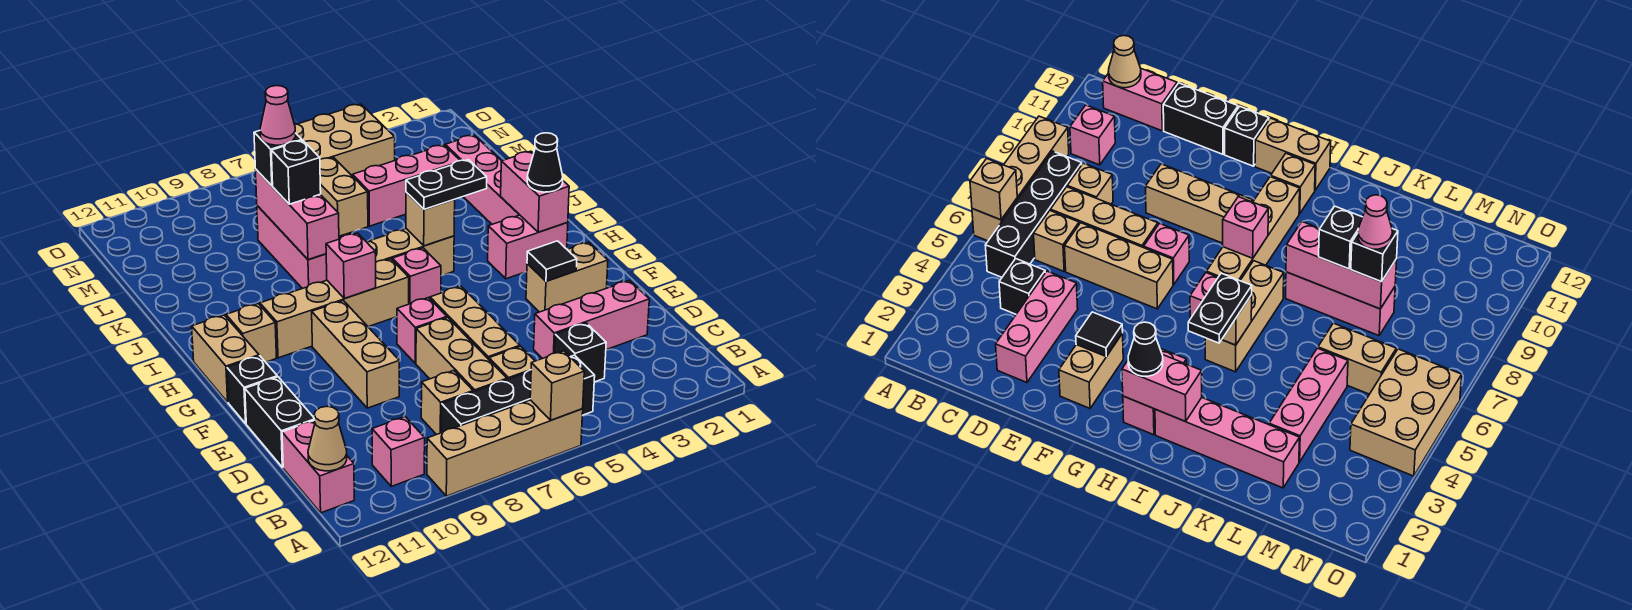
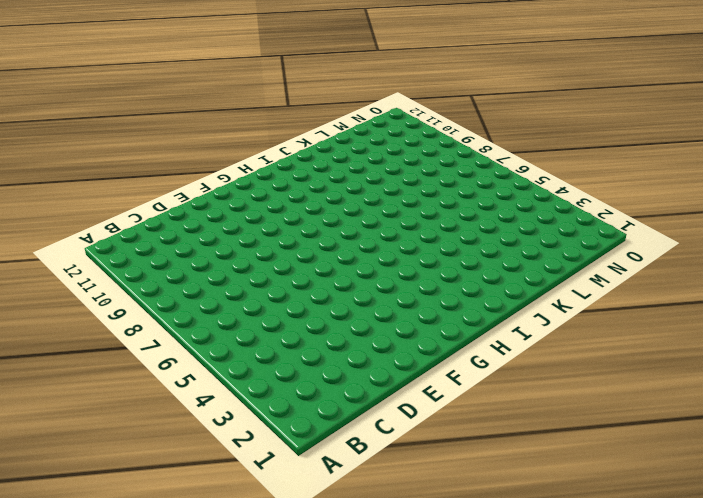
none -> tan brick A6:A9 level 1
none -> black brick B5:B8 level 1
none -> pink brick B10 level 1
none -> pink brick B12:C12 level 1

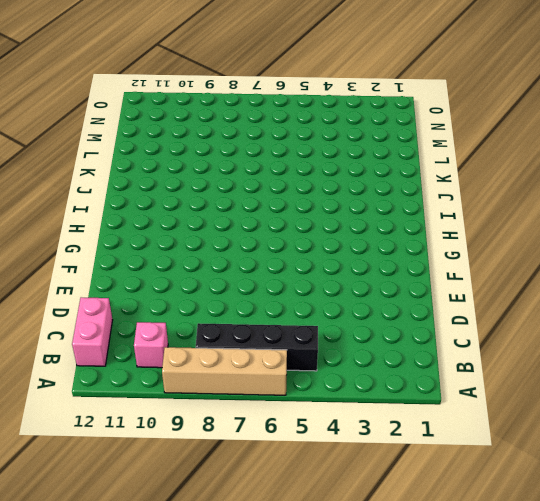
none -> black brick C4 level 1
none -> tan brick C6 level 1
none -> tan brick C7:E7 level 1
none -> tan brick C8 level 1

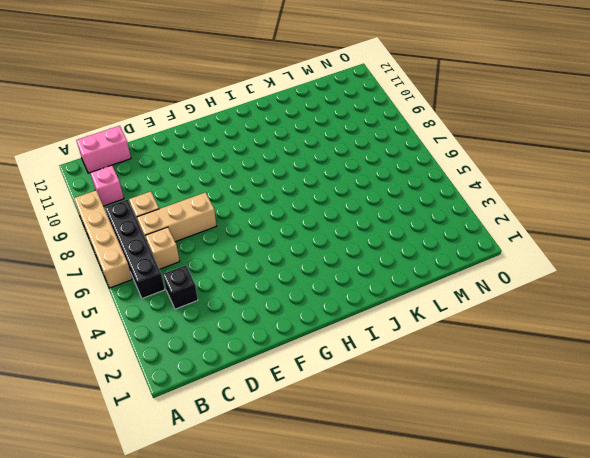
none -> pink brick D2:D4 level 1
none -> tan brick D6:F6 level 1
none -> black brick D12:E12 level 1
none -> tan brick E9:G9 level 1

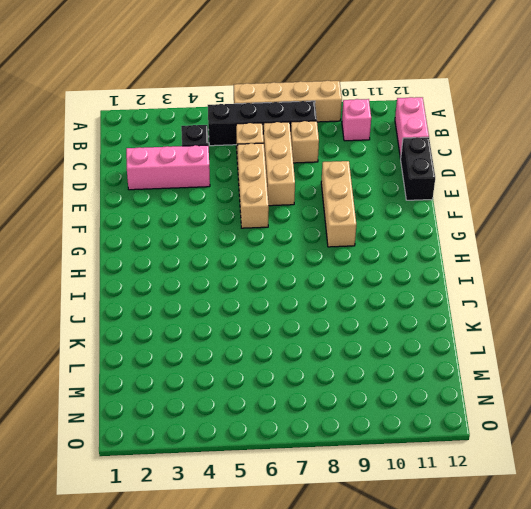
none -> tan brick F2:F3 level 1
none -> pink brick F7 level 1
none -> black brick F12 level 1
none -> tan brick G12:H12 level 1

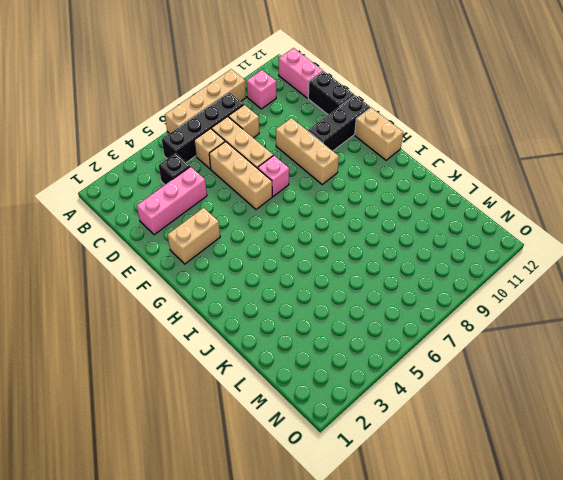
black brick F10:F12 level 1 -> black brick F12 level 1
none -> pink brick H2:H3 level 1
none -> pink brick H6 level 1
none -> tan brick H7:H10 level 1
none -> tan brick H11 level 1

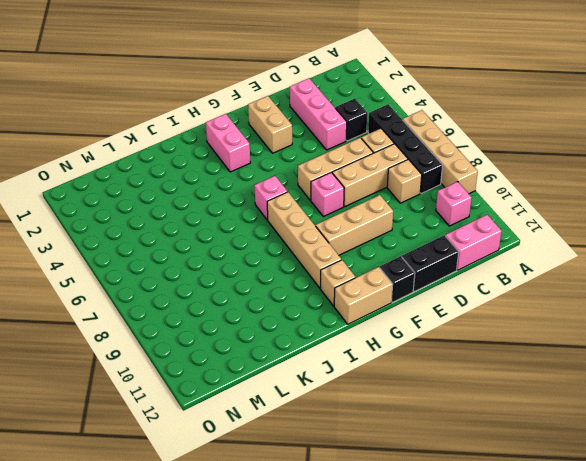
none -> pink brick I2:L2 level 1
none -> tan brick I5:I7 level 1
none -> pink brick J8:L8 level 1
none -> pink brick L3:L5 level 1

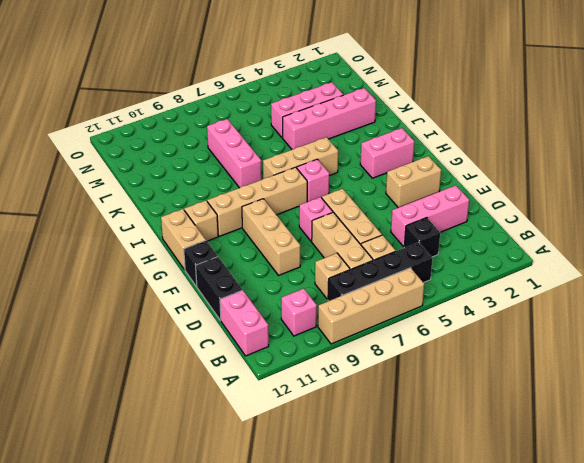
pink brick K2:K5 level 1 -> pink brick I2:L2 level 1
none -> tan brick L6:M6 level 1
none -> tan brick N4:O6 level 1
none -> tan brick A6 level 2
none -> tan cone B12 level 2

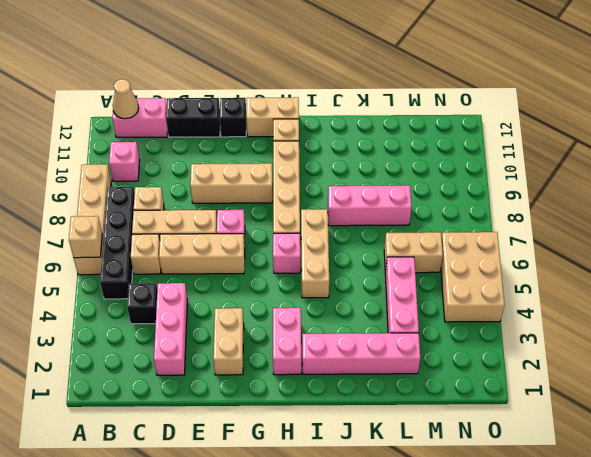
none -> black tile F3 level 2
none -> pink brick H2:I2 level 2
none -> pink brick H8 level 2
none -> tan brick I5 level 2

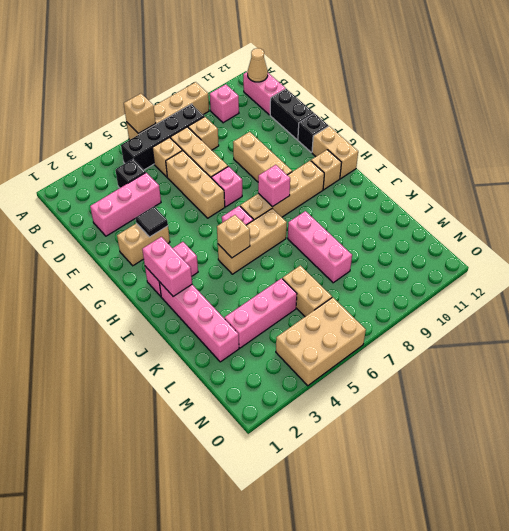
none -> pink brick J8:L8 level 2
none -> black cone H2 level 3
none -> black plate I4:I5 level 3
none -> black brick K8 level 3

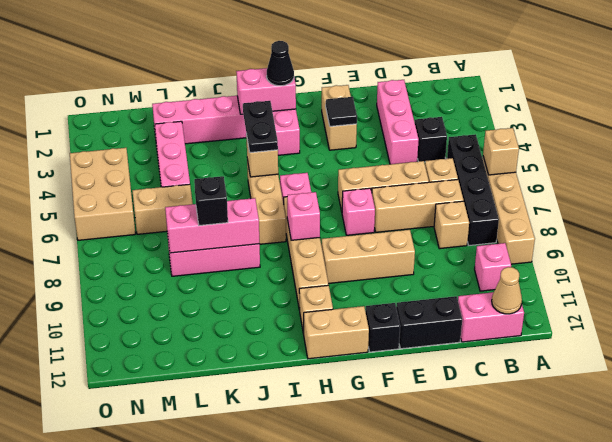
none -> black brick L8 level 3
none -> pink cone L8 level 4

